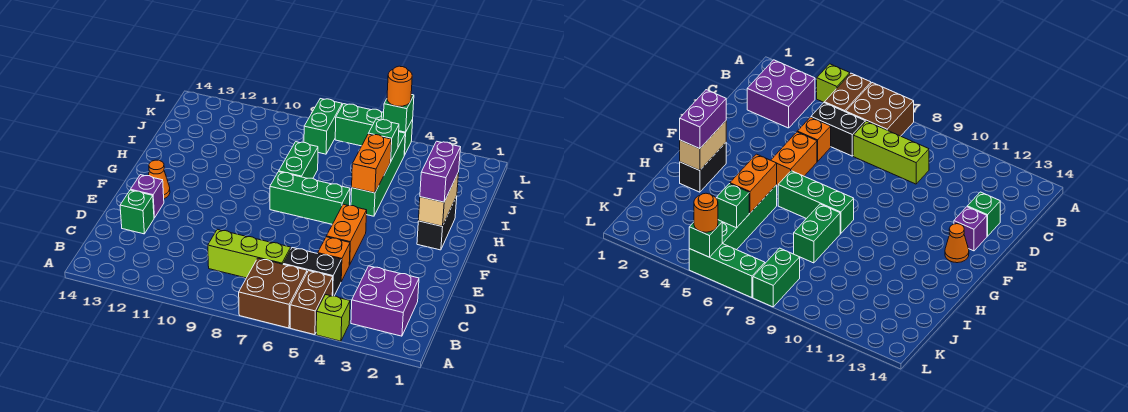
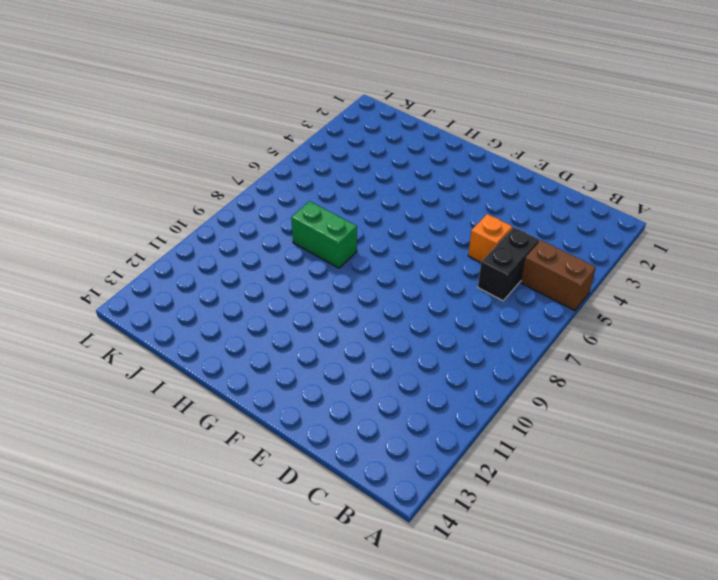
none -> lime brick A4 level 1
none -> brown brick A6:B7 level 1
none -> purple brick B2:C3 level 1

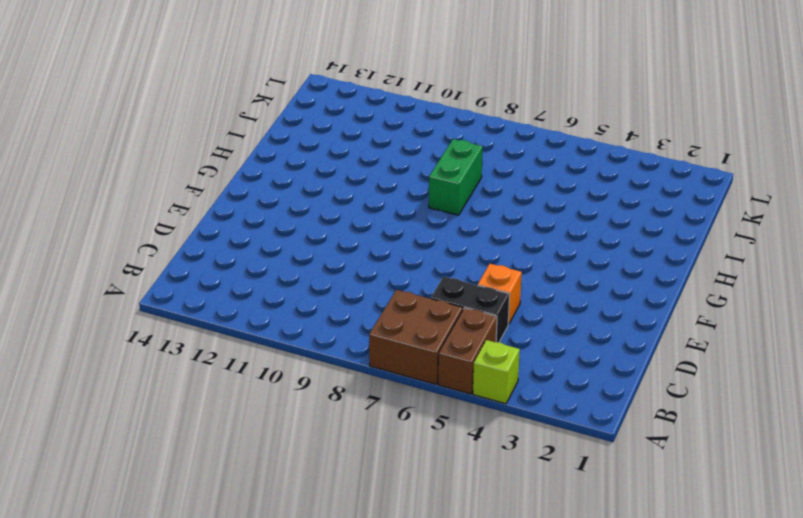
none -> purple brick B2:C3 level 1
none -> lime brick C7:C9 level 1
none -> green brick D13 level 1

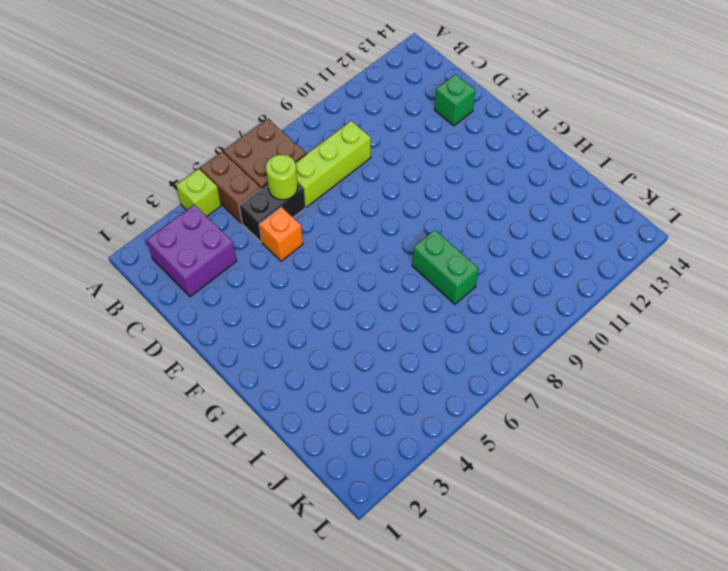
lime round brick C6 level 2 -> none
none -> orange brick E5:F5 level 1
none -> purple brick E13 level 1
none -> orange cone F13 level 1

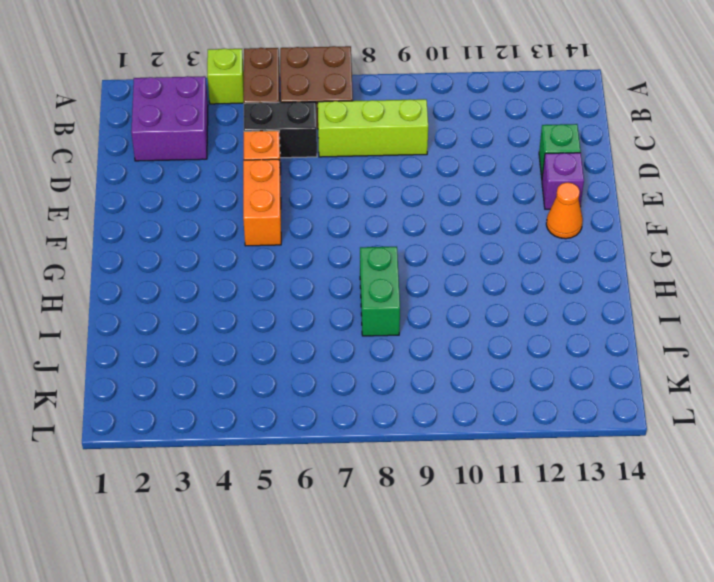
none -> black brick G2:H2 level 1
none -> green brick G6:G8 level 1
none -> green brick H5:K5 level 1

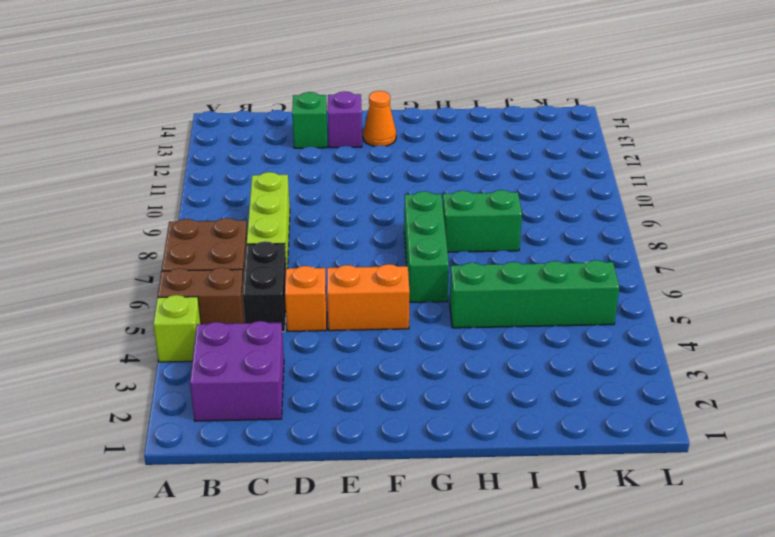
none -> black brick G2:H2 level 1
none -> green brick K8:L8 level 1
none -> green brick L5:L7 level 1

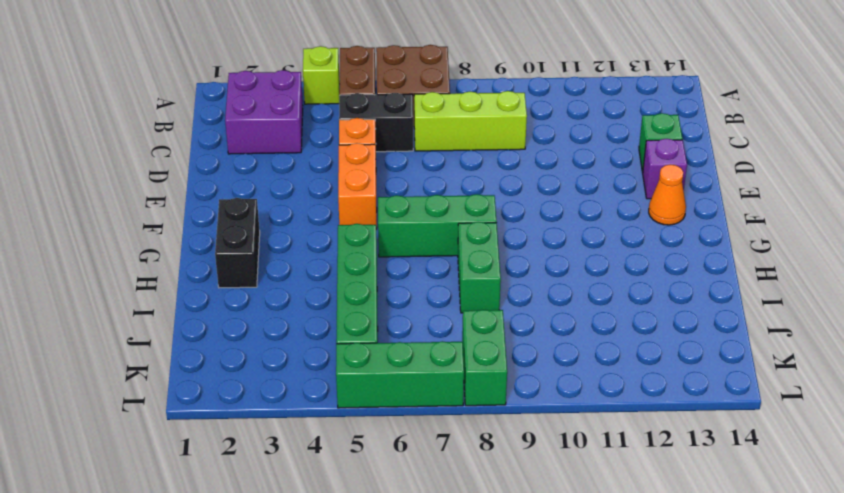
none -> tan brick G2:H2 level 2
none -> orange brick H5:I5 level 2
none -> green brick J5 level 2

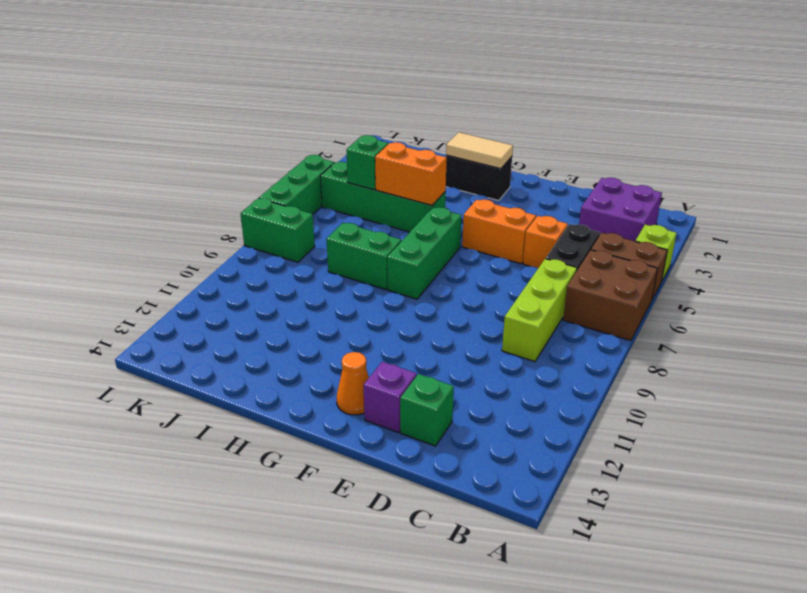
tan tile G2:H2 level 2 -> tan brick G2:H2 level 2
none -> green brick L5 level 2
none -> purple brick G2:H2 level 3
none -> orange round brick L5 level 3

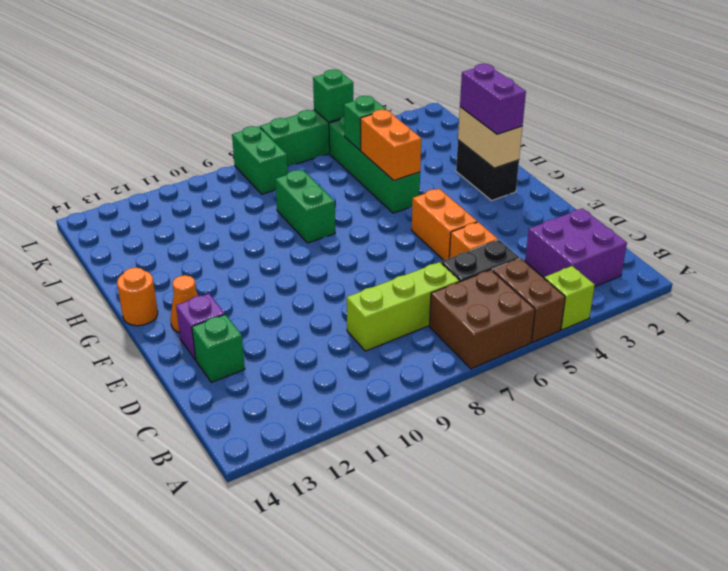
orange round brick G14 level 1 -> orange round brick L5 level 3
none -> green brick G6:G8 level 1

